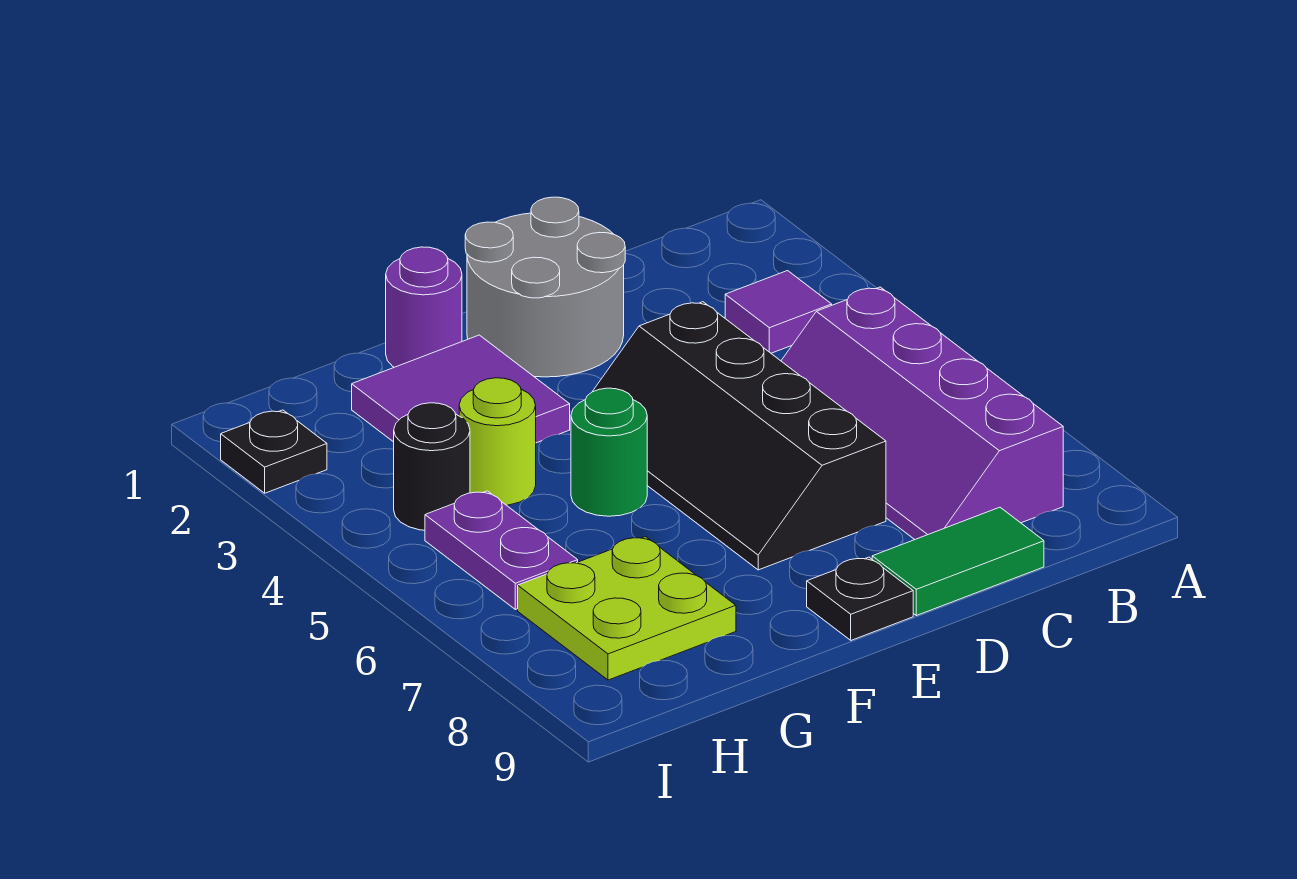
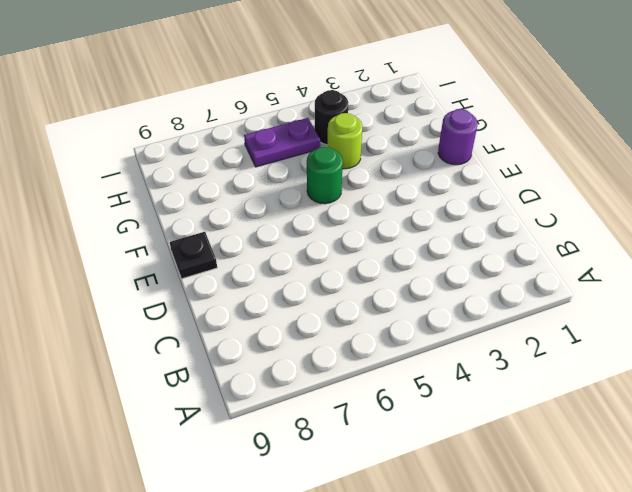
none -> purple tile B3 level 1
none -> purple slope B5:C8 level 1 top B
none -> green tile C9:D9 level 1

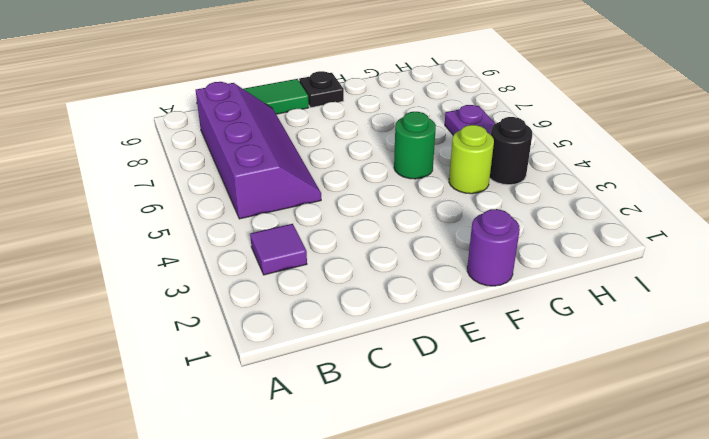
none -> grey round brick D1:E2 level 1
none -> black slope D4:E7 level 1 top D
none -> purple tile F2:G3 level 1

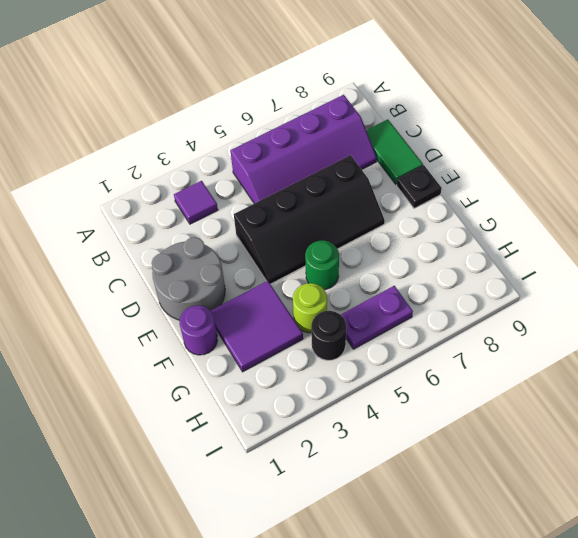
none -> lime plate G7:H8 level 1
none -> black plate I2 level 1

